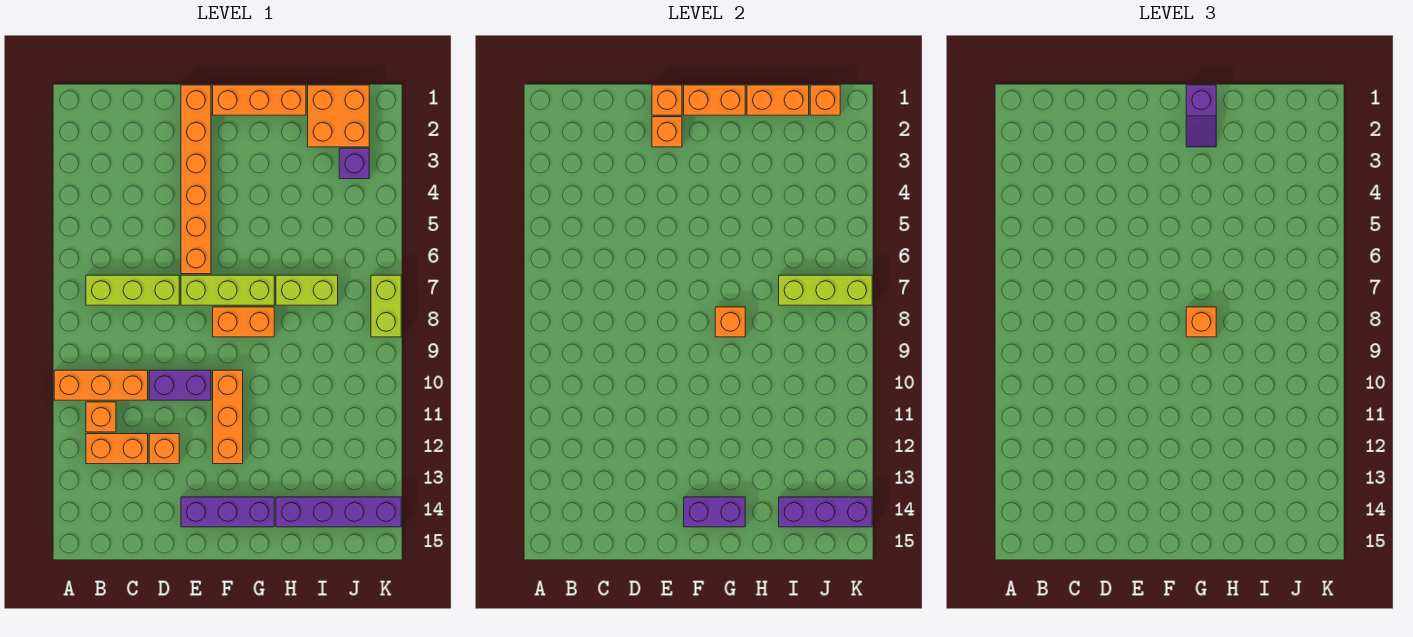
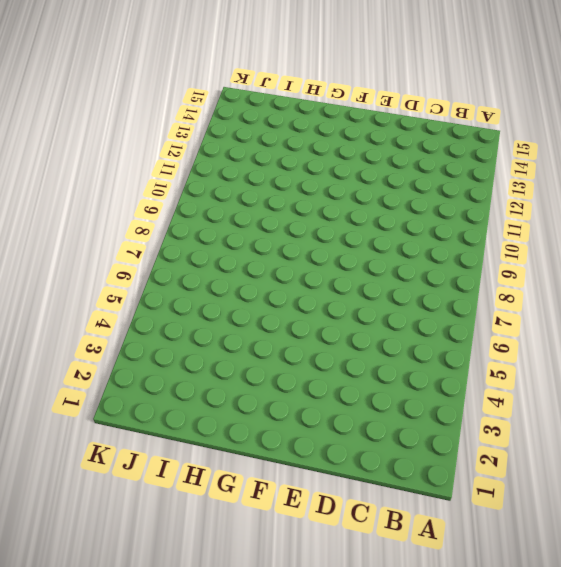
none -> orange brick A10:C10 level 1
none -> lime brick B7:D7 level 1
none -> orange brick B11 level 1

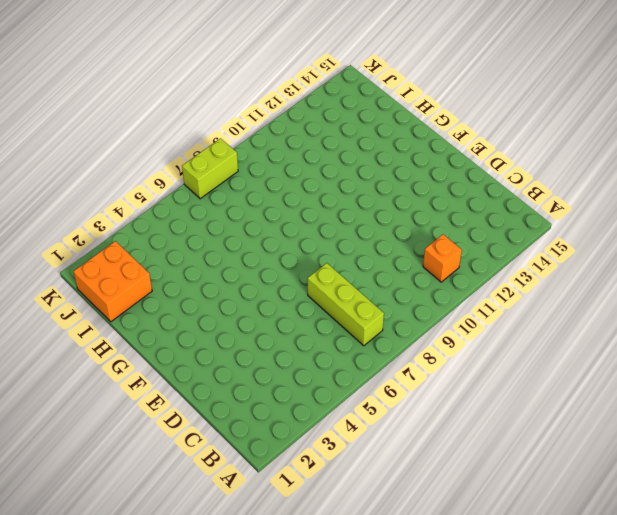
none -> orange brick A10:C10 level 1
none -> orange brick B12:C12 level 1
none -> purple brick D10:E10 level 1

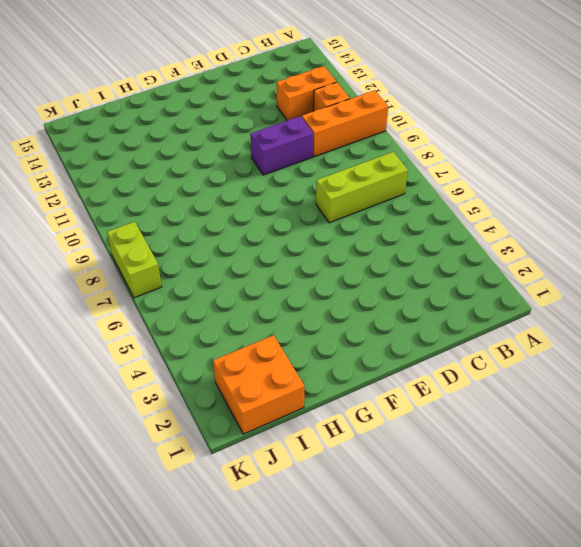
none -> orange brick D12 level 1
none -> orange brick E1:E6 level 1
none -> lime brick E7:G7 level 1

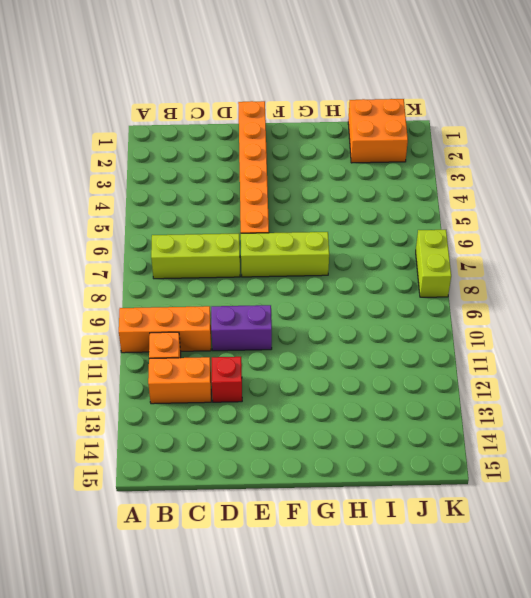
red brick D12 level 1 -> orange brick D12 level 1
none -> purple brick E14:G14 level 1
none -> orange brick F1:H1 level 1
none -> orange brick F8:G8 level 1

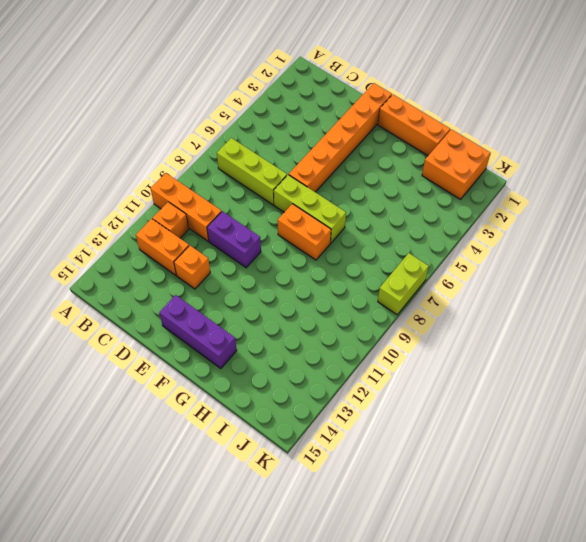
none -> orange brick F10:F12 level 1
none -> lime brick H7:I7 level 1
none -> purple brick H14:K14 level 1

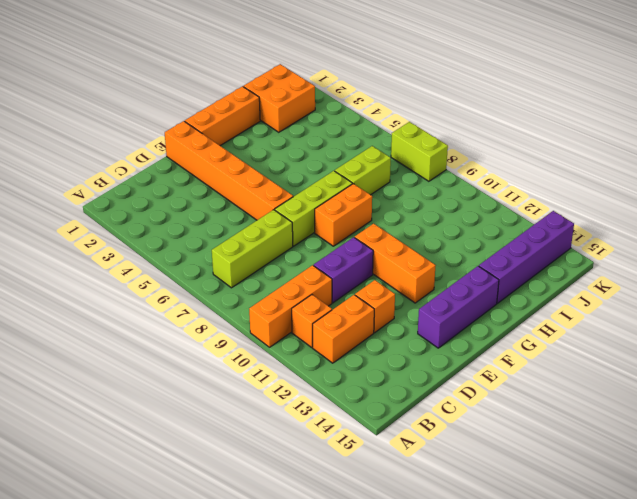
none -> purple brick J3 level 1
none -> orange brick E1 level 2
none -> orange brick E2 level 2

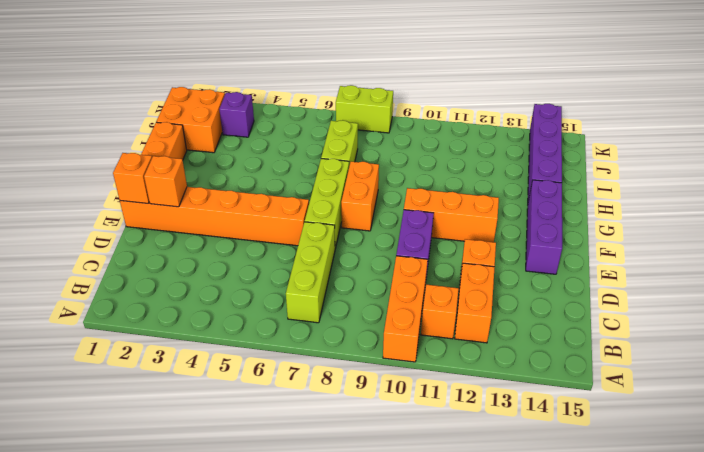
none -> orange brick F1:G1 level 2
none -> purple brick F14:G14 level 2
none -> orange brick G8 level 2

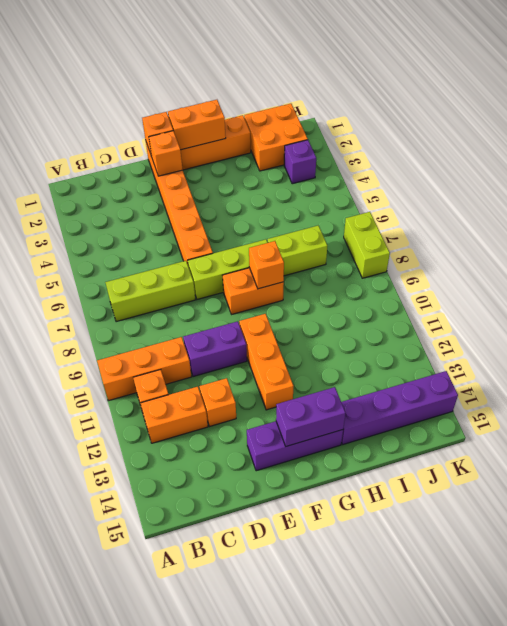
none -> orange brick H1:I1 level 2
none -> lime brick I7:K7 level 2
none -> purple brick I14:K14 level 2

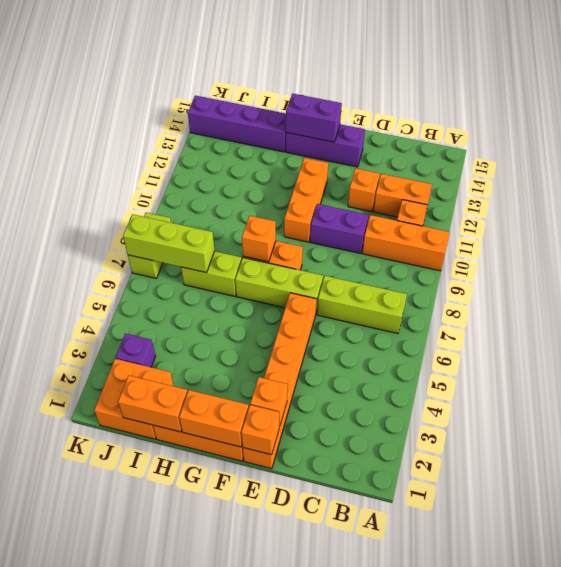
none -> purple brick I14:K14 level 2
none -> orange brick J1 level 2
none -> purple slope G1:G2 level 3 top 1

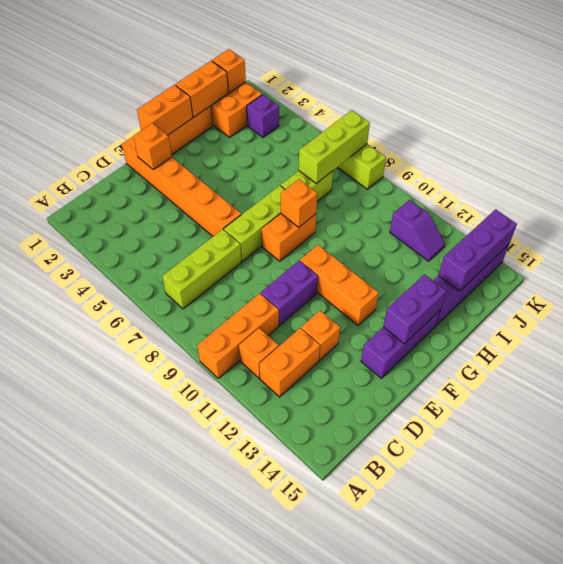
purple slope J11:J12 level 1 top 11 -> purple slope G1:G2 level 3 top 1
none -> orange brick E1 level 2
none -> orange brick G8 level 3

